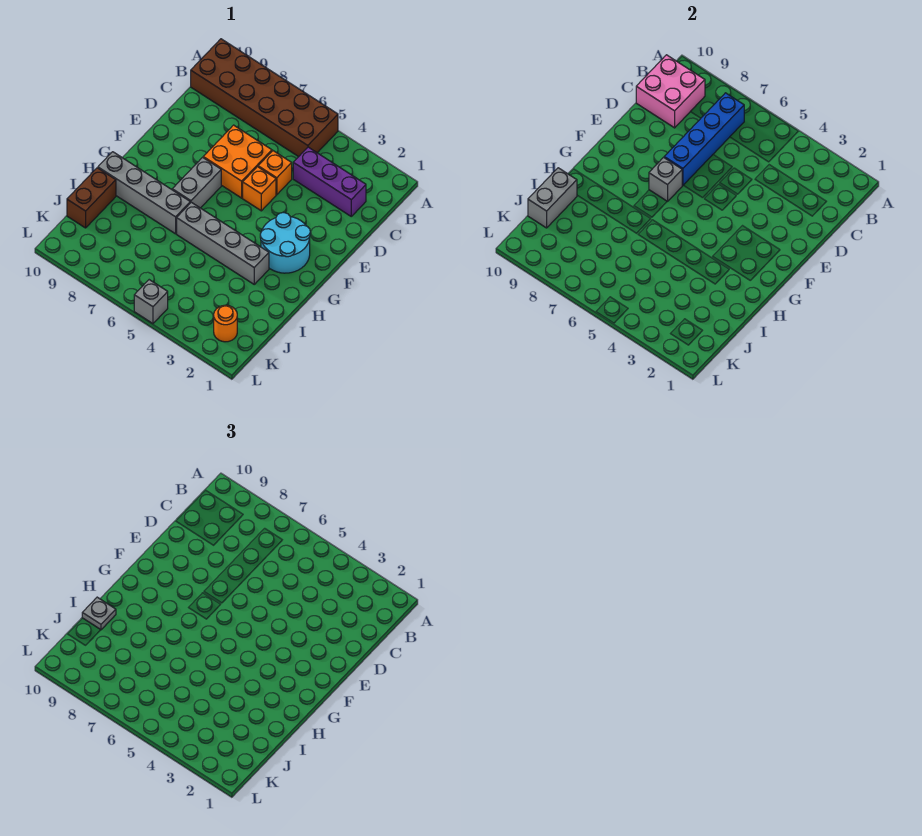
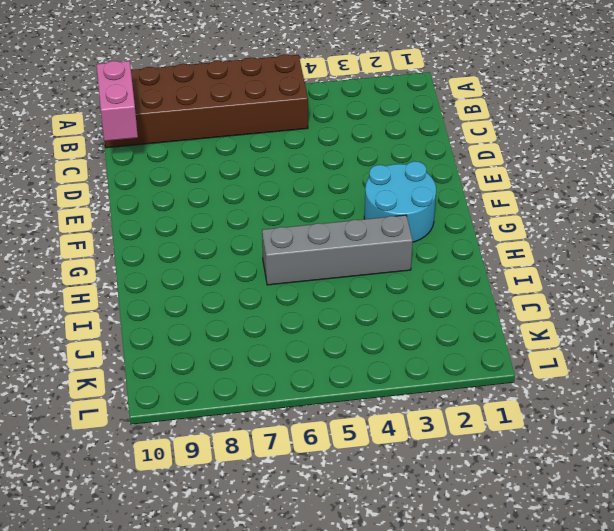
pink brick B10:C10 level 2 -> pink brick B9:C10 level 2
none -> purple brick C2:C4 level 1
none -> orange brick D5 level 1
none -> orange brick D6:E7 level 1

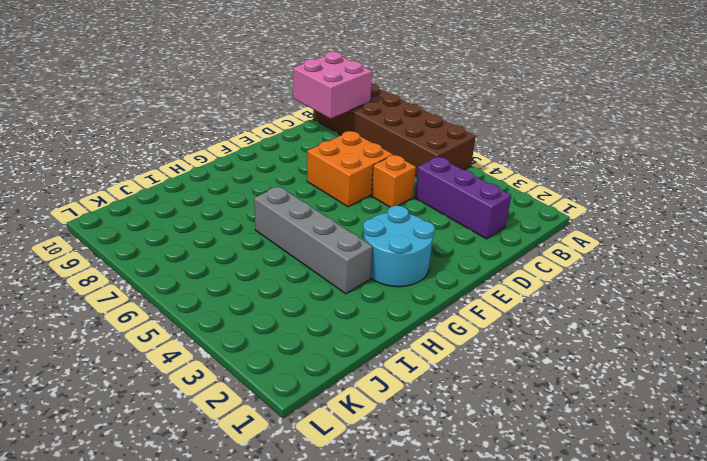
none -> orange brick E5 level 1
none -> grey brick F7:G7 level 1
none -> grey brick H7:H10 level 1

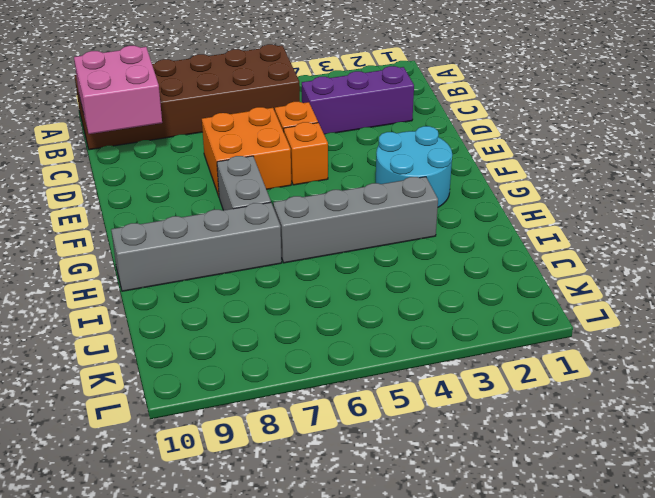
none -> brown brick I10:J10 level 1
none -> orange round brick K2 level 1
none -> grey brick L5 level 1

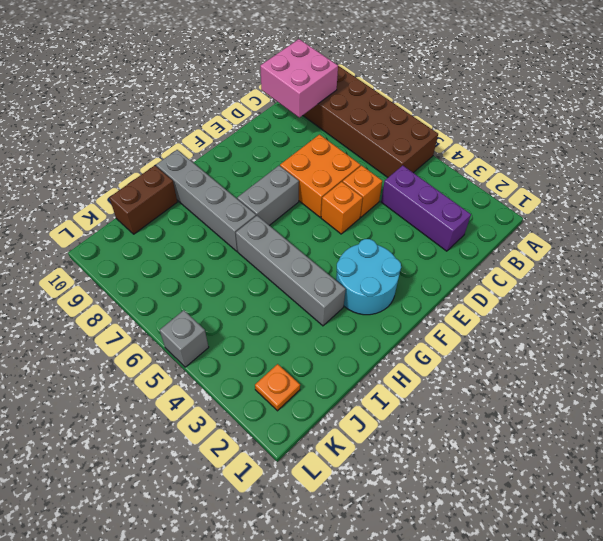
orange plate K2 level 1 -> orange round brick K2 level 1
none -> blue brick B7:E7 level 2
none -> grey brick F7 level 2
none -> grey brick I10:J10 level 2

